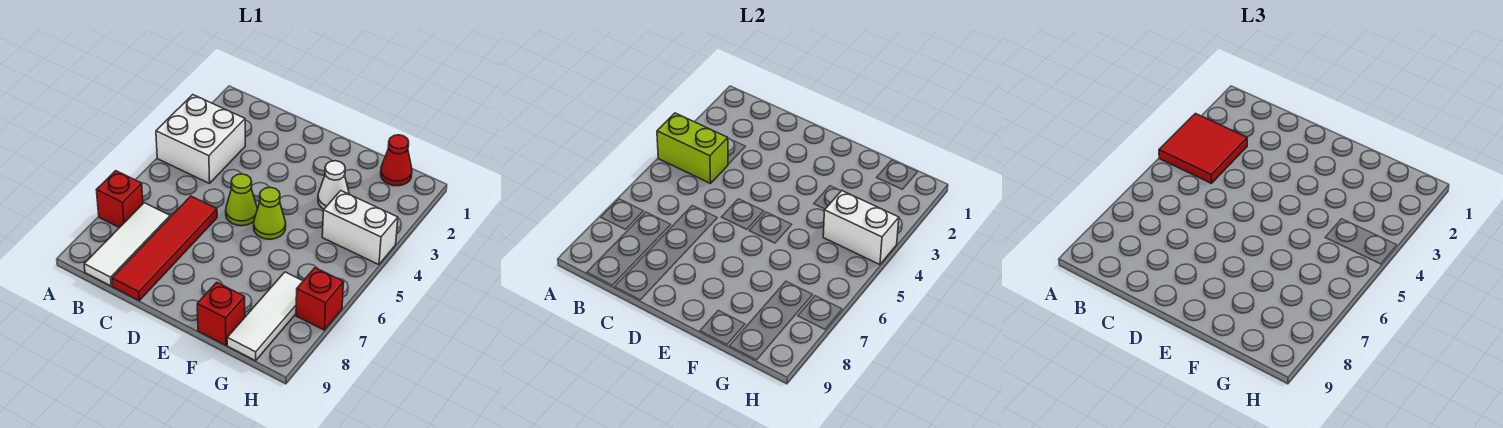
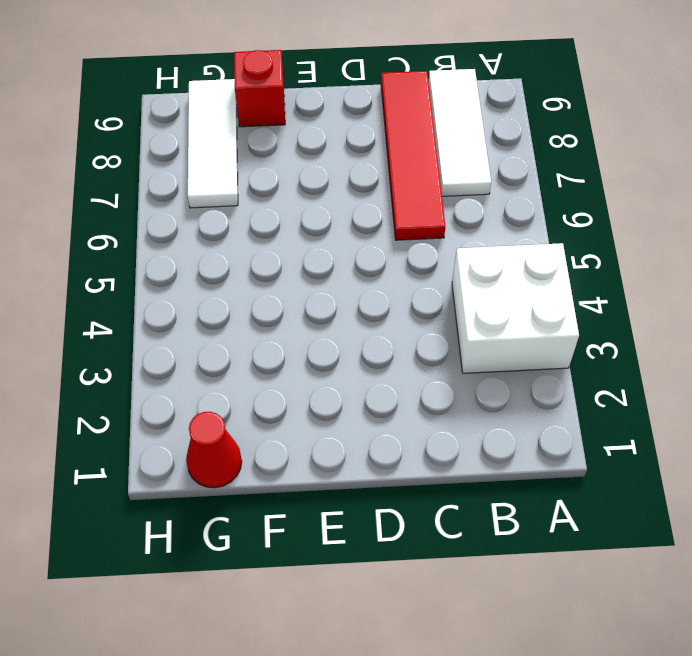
none -> red brick A7 level 1
none -> lime cone D5 level 1
none -> lime cone E5 level 1

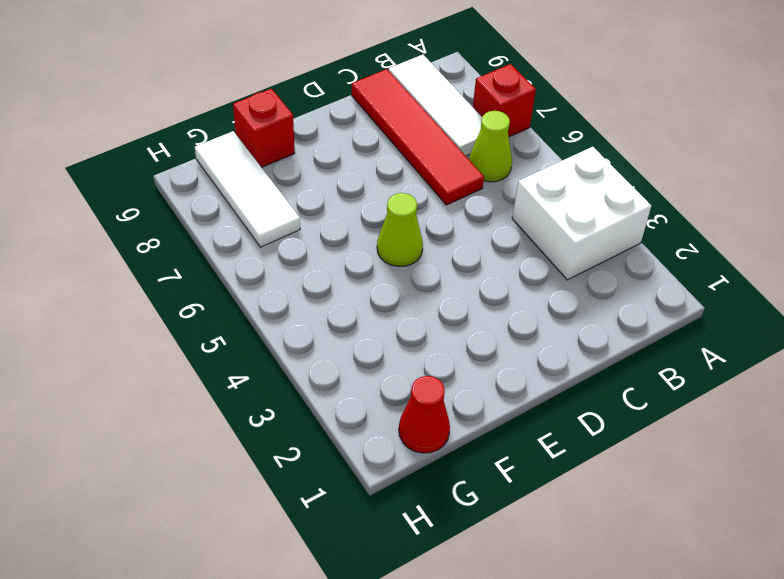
lime cone B6 level 1 -> lime cone D5 level 1
none -> white cone F3 level 1
none -> white brick G4:H4 level 1
none -> red brick H7 level 1

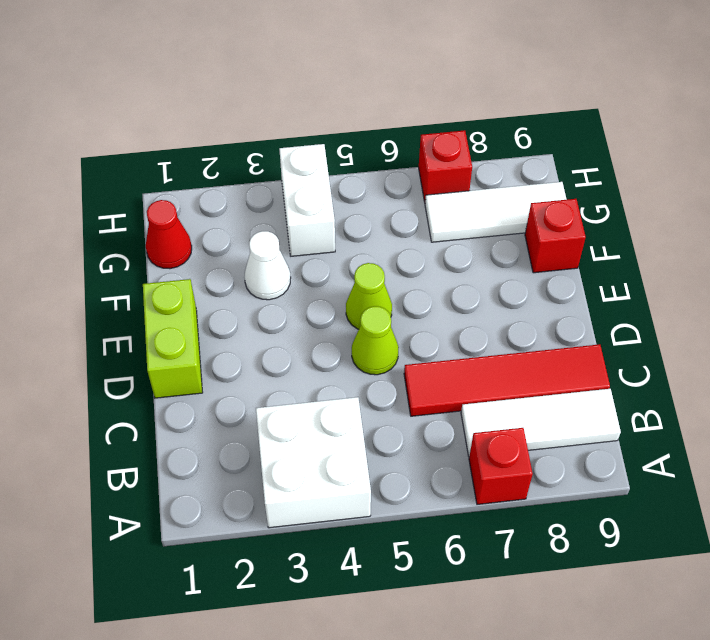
lime brick D1:E1 level 1 -> lime brick A4:B4 level 2
none -> white brick G4:H4 level 2
none -> red tile A3:B4 level 3

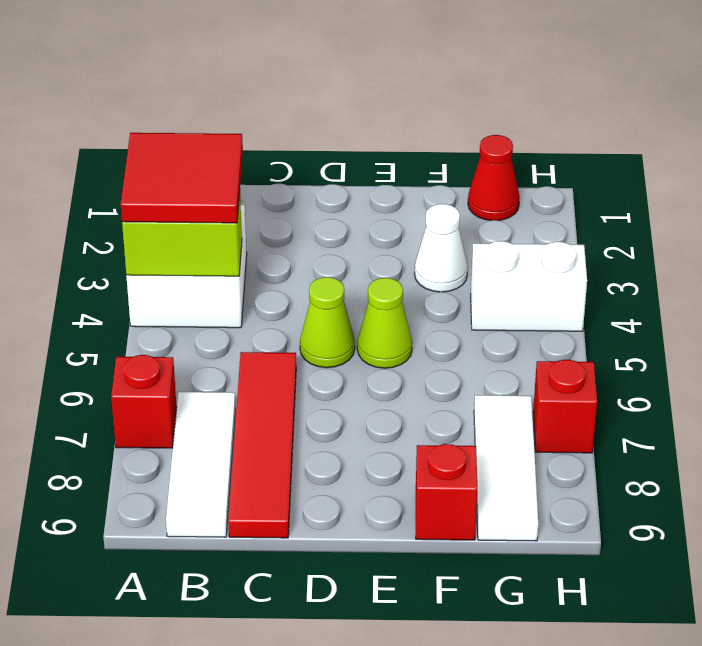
none -> white brick G4:H4 level 2

